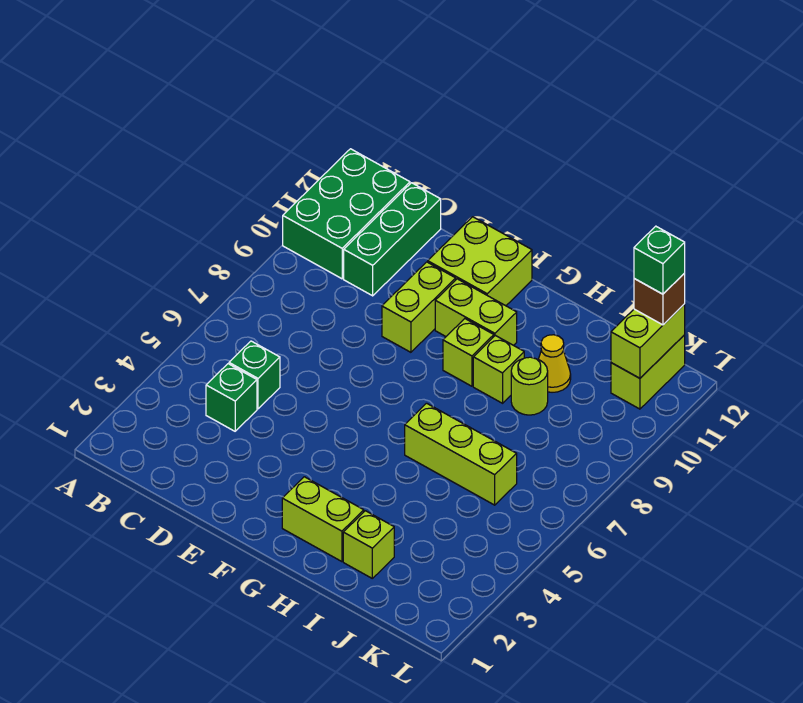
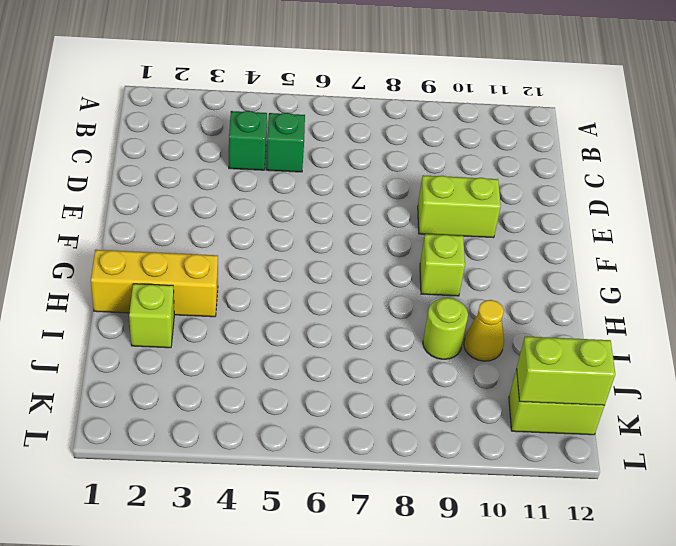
yellow brick H1:H3 level 1 -> lime brick G2:H2 level 1
none -> green brick A10:B12 level 1
none -> green brick C10:C12 level 1
none -> lime brick E11:F12 level 1

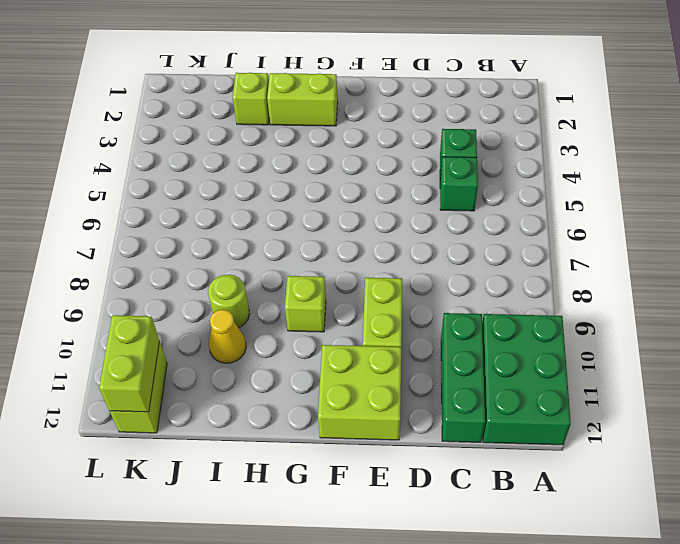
none -> lime brick F10:G10 level 1
none -> lime brick H6:J6 level 1
none -> lime brick H9 level 1

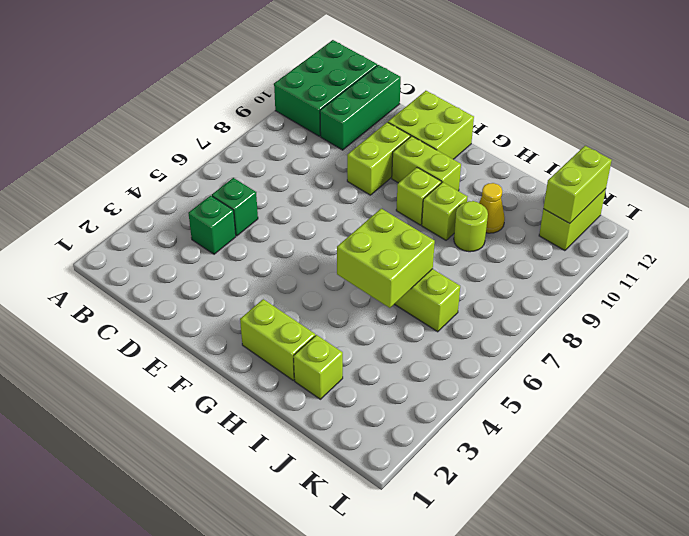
lime brick H5:I6 level 2 -> none
none -> brown brick K12 level 3
none -> green brick K12 level 4

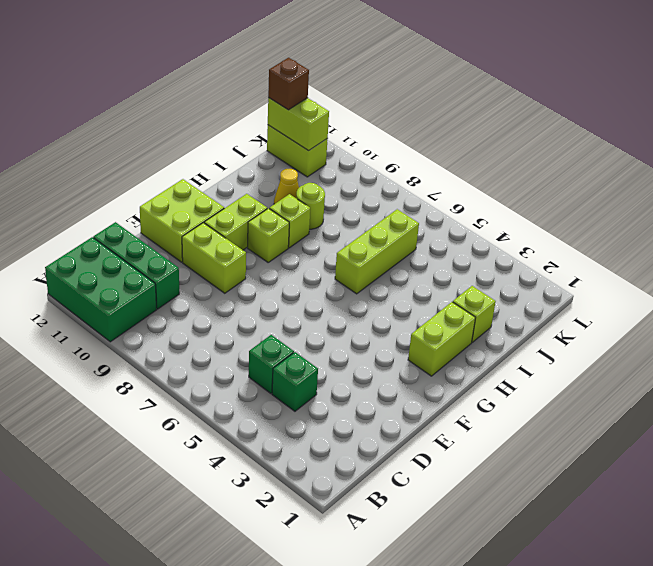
none -> green brick K12 level 4

